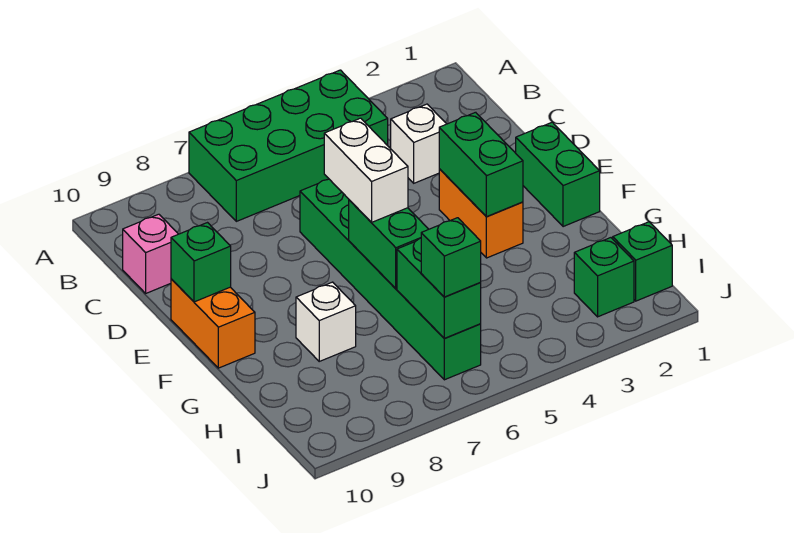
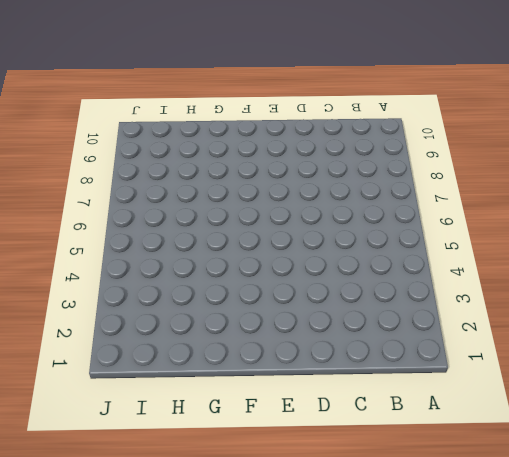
none -> green brick A4:B7 level 1
none -> white brick C3 level 1
none -> pink brick C10 level 1

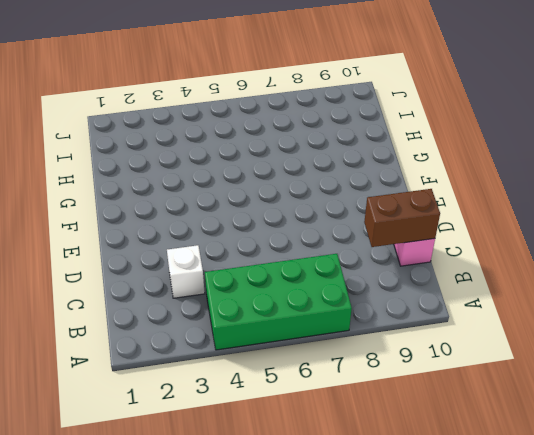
brown brick C9:C10 level 2 -> none
none -> green brick D6:I6 level 1
none -> green brick E1:F1 level 1
none -> orange brick E3:F3 level 1

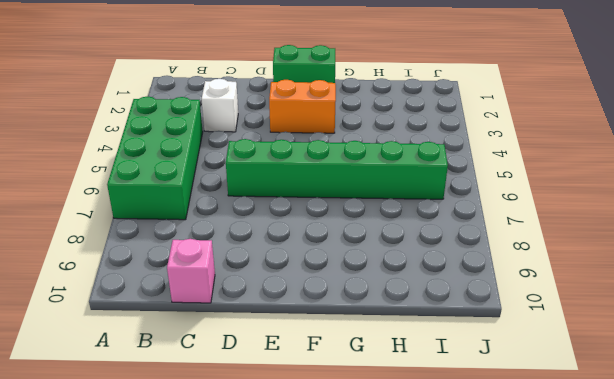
none -> orange brick E10:F10 level 1
none -> white brick G8 level 1
none -> green brick I1 level 1

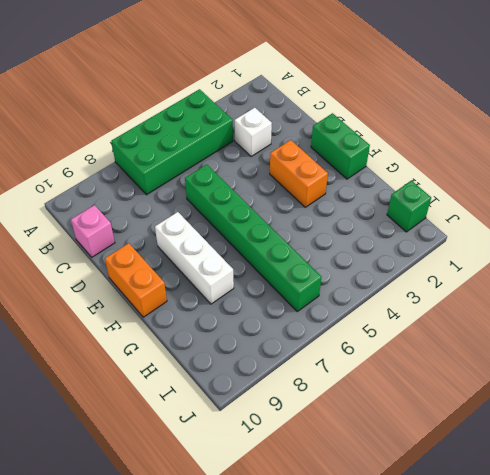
white brick E8:G8 level 1 -> white brick G8 level 1
none -> green brick I2 level 1
none -> green brick E3:F3 level 2
none -> green brick E10 level 2

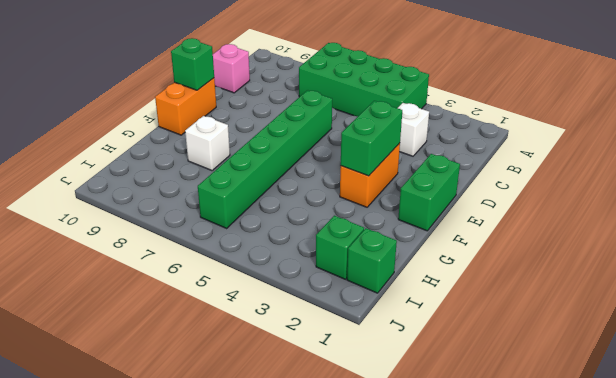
none -> green brick F6:G6 level 2
none -> green brick H6:I6 level 2
none -> white brick E6:F6 level 3

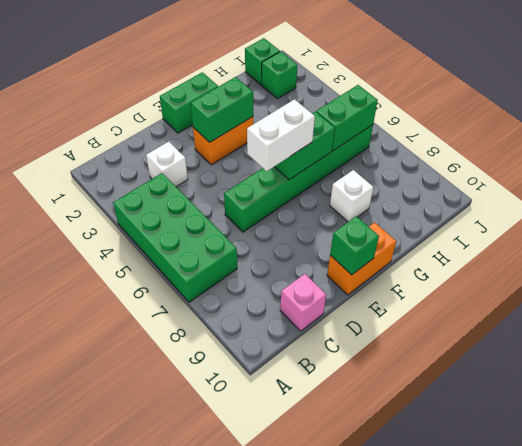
none -> green brick I6 level 3

